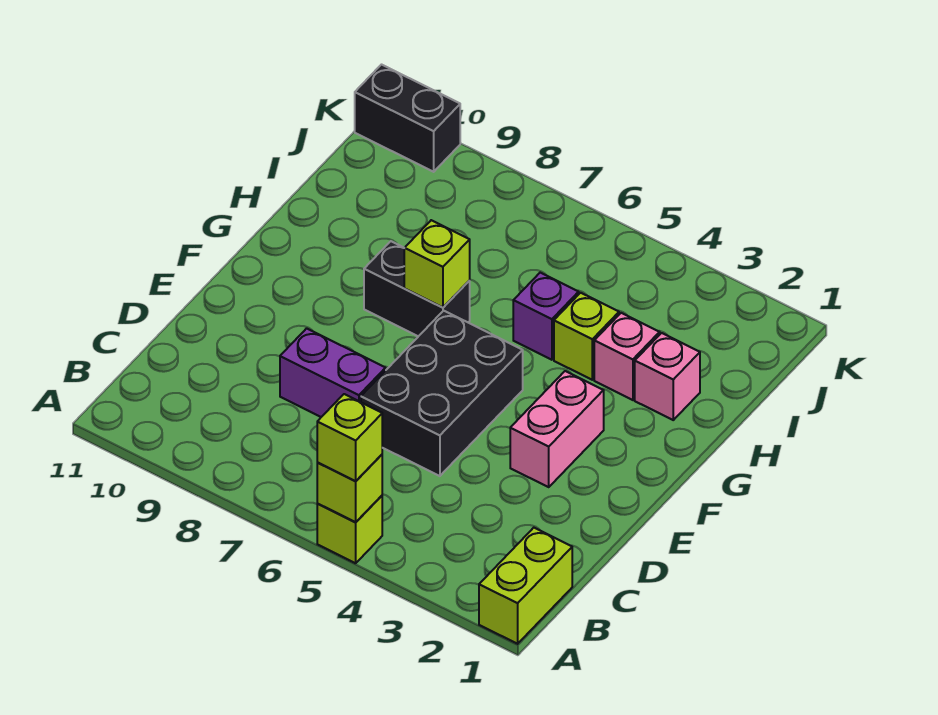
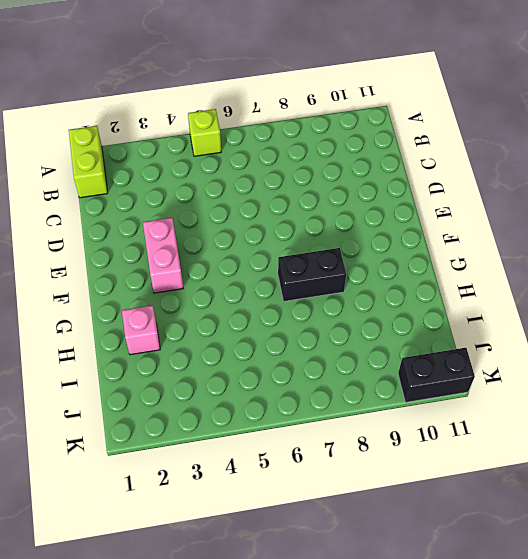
none -> black brick D5:F6 level 1
none -> purple brick D7:D8 level 1
none -> pink brick H3 level 1

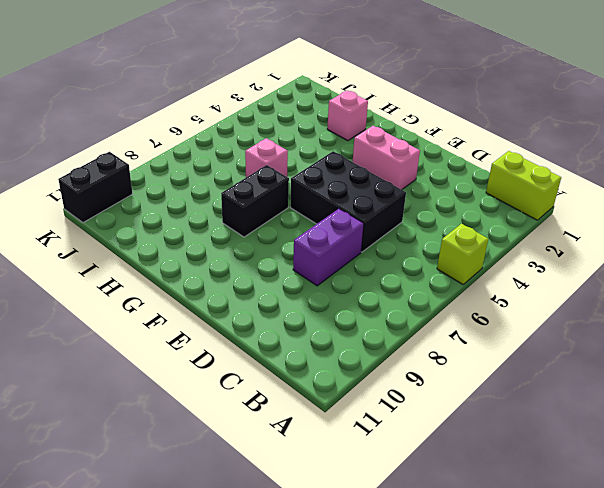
pink brick H6 level 1 -> pink brick H3 level 1
none -> lime brick H4 level 1
none -> purple brick H5 level 1
none -> lime brick A5 level 2

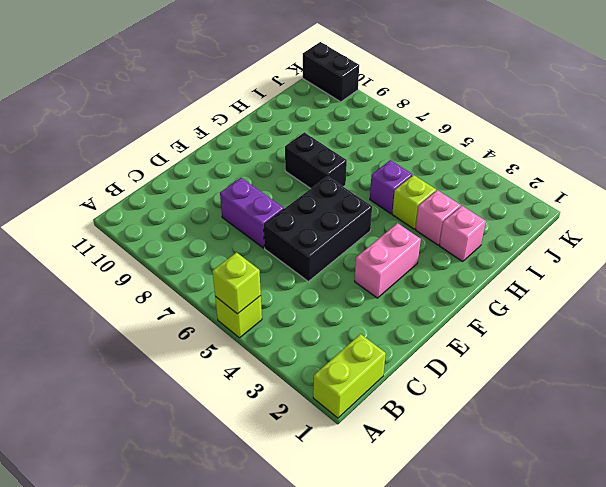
none -> lime brick G7 level 2
none -> lime brick A5 level 3

